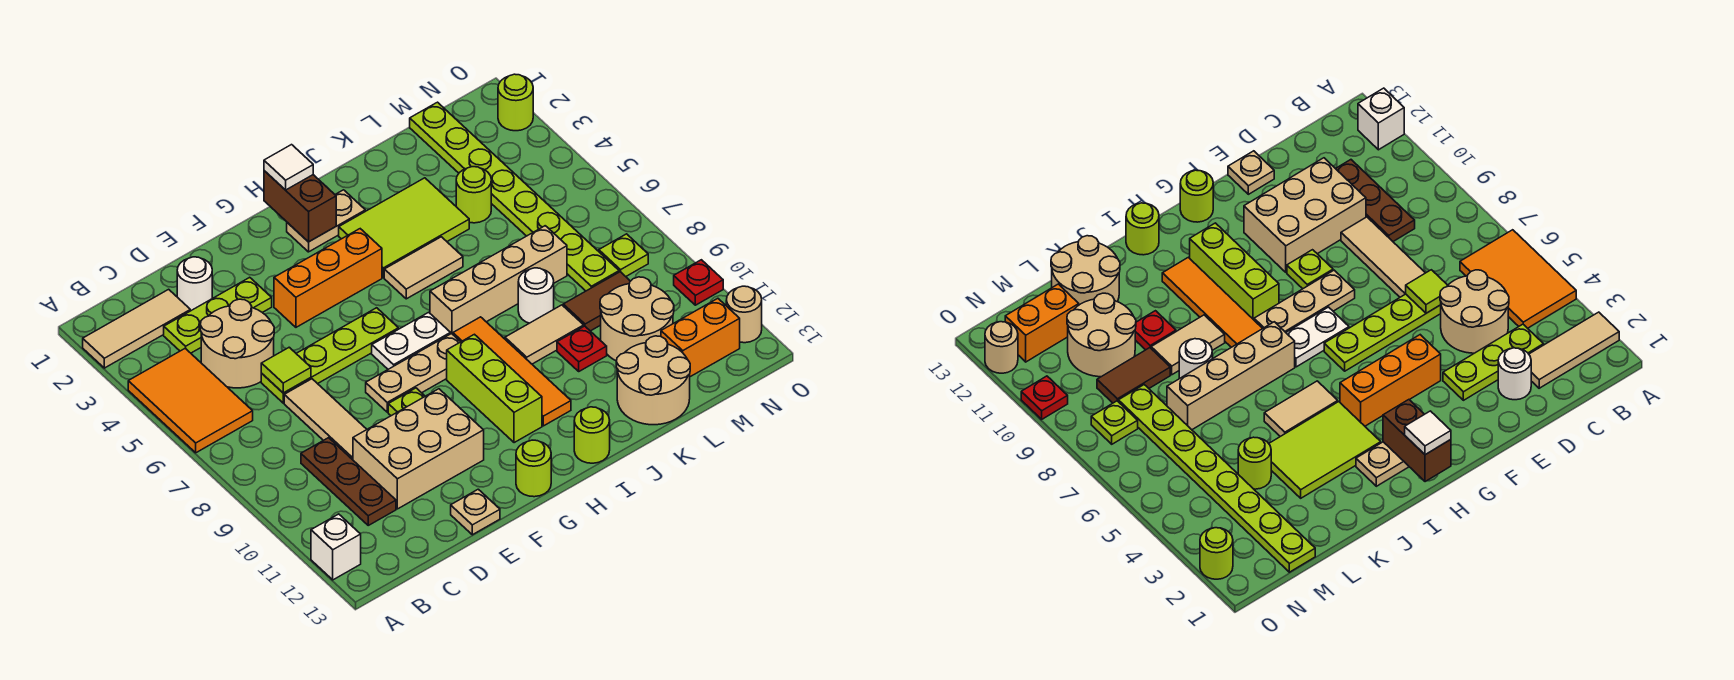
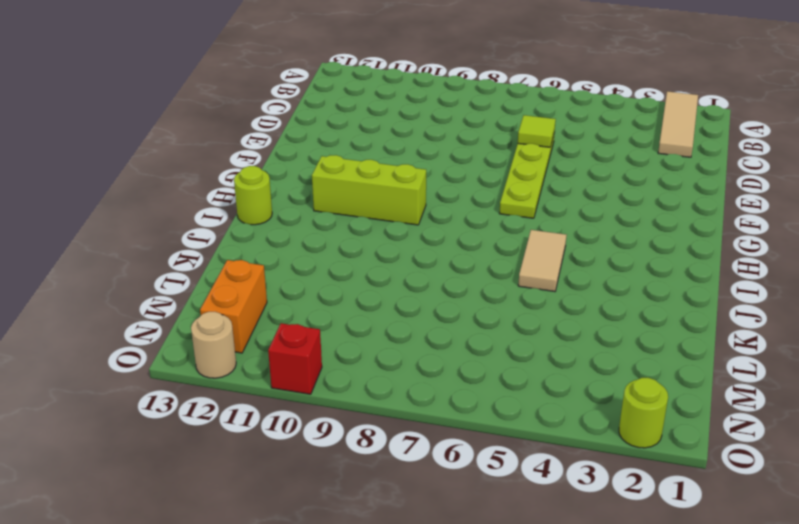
red brick O10 level 1 -> red plate O10 level 1
none -> orange tile A4:B6 level 1
none -> white brick A12 level 1
none -> lime plate C3:E3 level 1
none -> tan round brick C4:D5 level 1

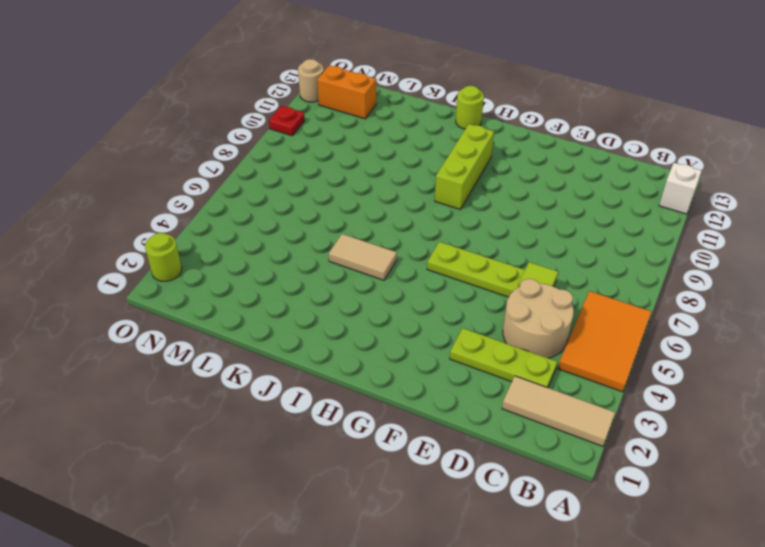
none -> brown plate C9:C11 level 1
none -> white round brick D2 level 1
none -> tan tile D7:D9 level 1
none -> tan brick D10:F11 level 1

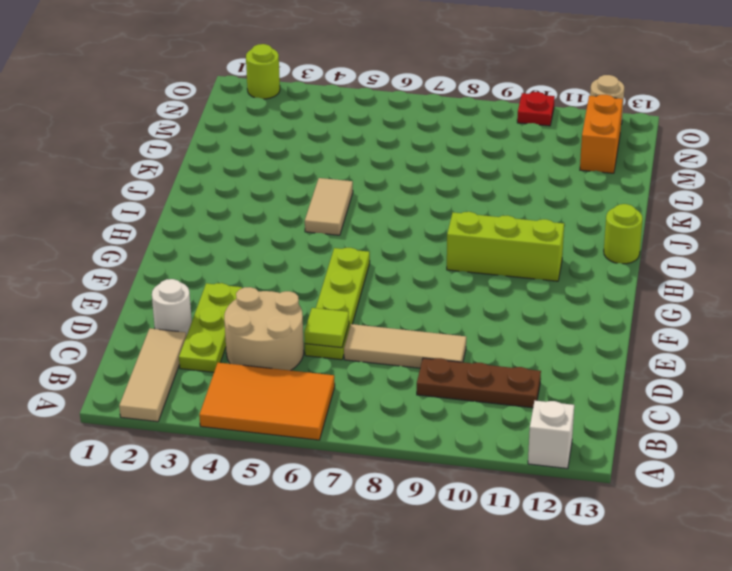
none -> tan brick D10:F11 level 1
none -> tan plate E13 level 1
none -> orange brick F4:H4 level 1
none -> tan plate F8:H8 level 1

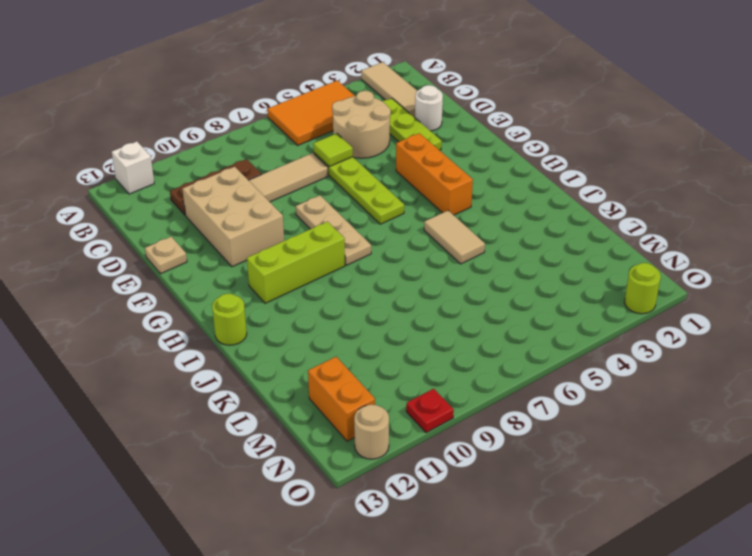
none -> lime plate F9 level 1
none -> white plate G7:H7 level 1
none -> lime round brick G13 level 1
none -> tan plate H2:I2 level 1

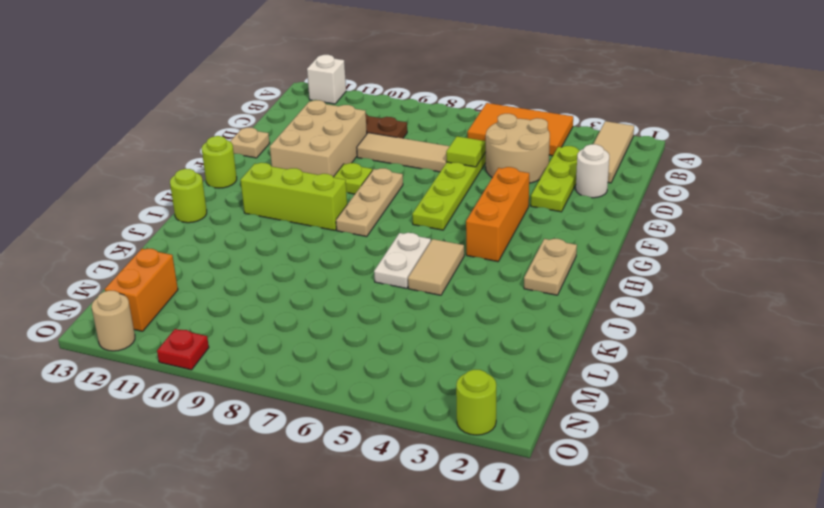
white plate I6:J6 level 1 -> white plate G7:H7 level 1
none -> lime tile I3:K4 level 1
none -> tan brick I7:L7 level 1
none -> orange tile I8:I11 level 1
none -> tan tile J9:K9 level 1

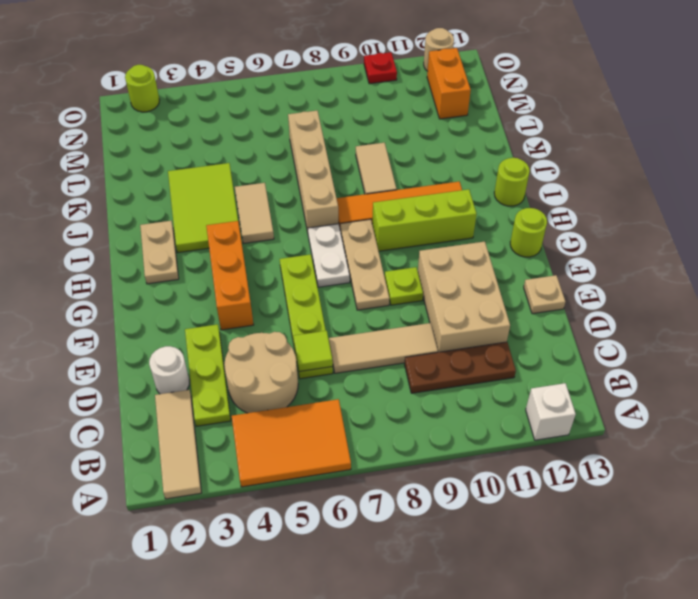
none -> white round brick K8 level 1
none -> red plate K10 level 1
none -> tan round brick K12:L13 level 1
none -> lime round brick L4 level 1

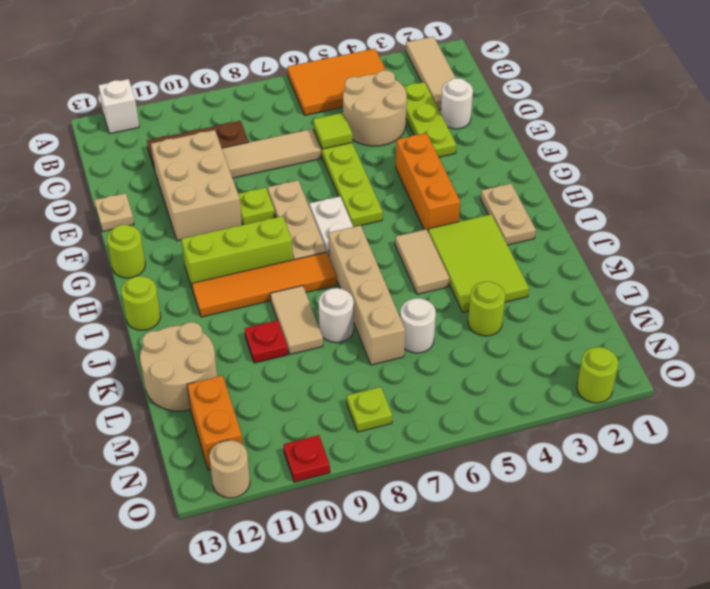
white round brick L6 level 1 -> none
none -> brown tile L9:M9 level 1
none -> tan round brick L10:M11 level 1
none -> lime plate M1:M8 level 1
none -> brown brick H1:H2 level 2

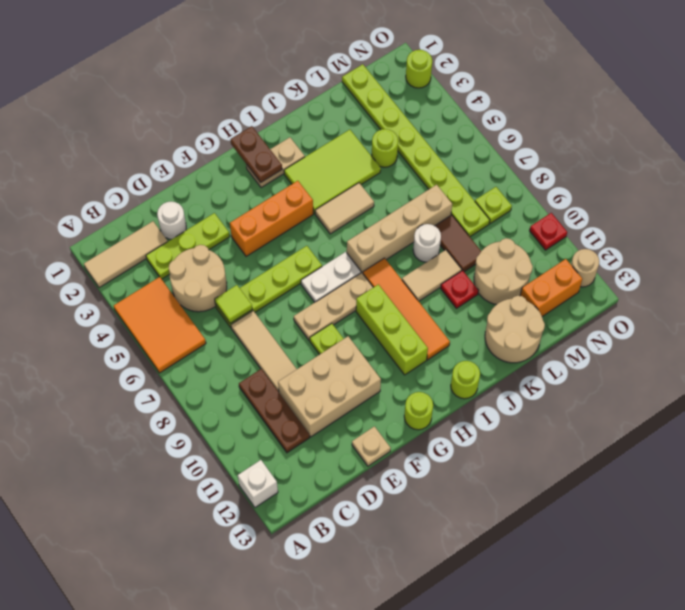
brown plate H1:H2 level 2 -> brown brick H1:H2 level 2
brown tile L8:L9 level 1 -> brown tile L9:M9 level 1
none -> white tile H1 level 3

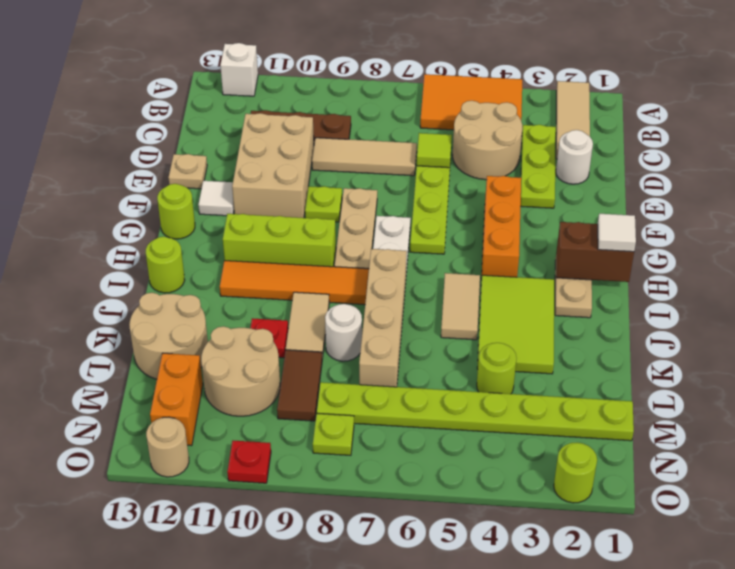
white tile F12 level 1 -> none

